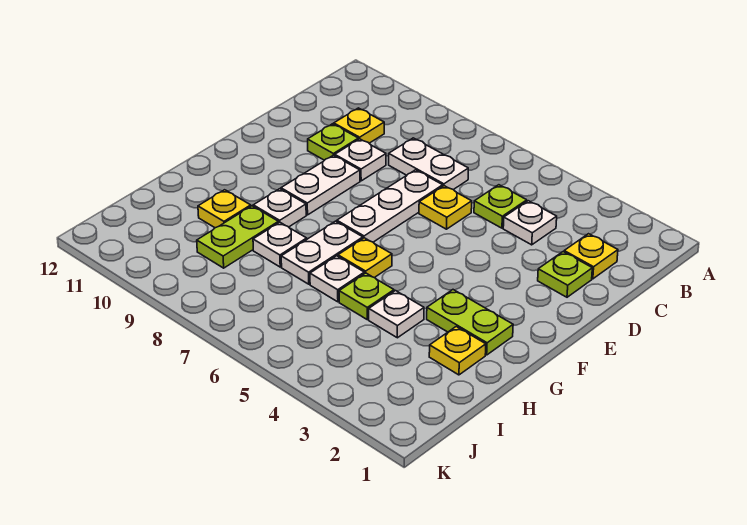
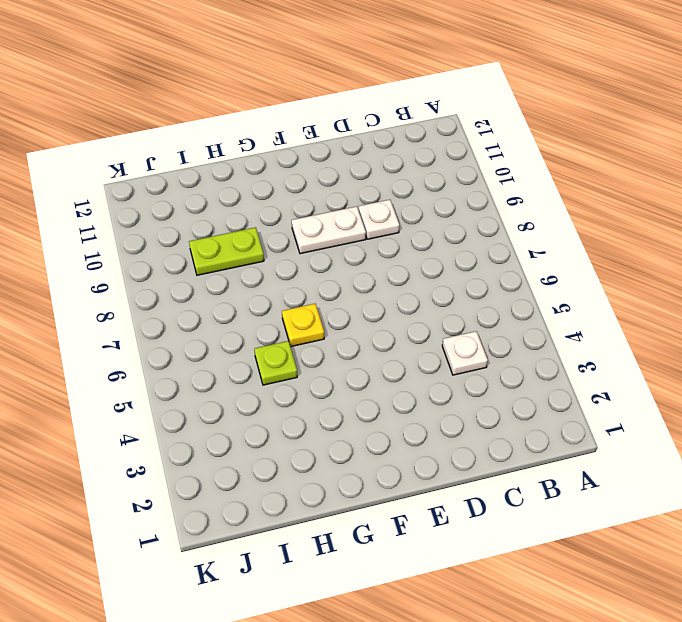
none -> yellow plate C2 level 1
none -> lime plate C5 level 1
none -> white plate C7:C8 level 1

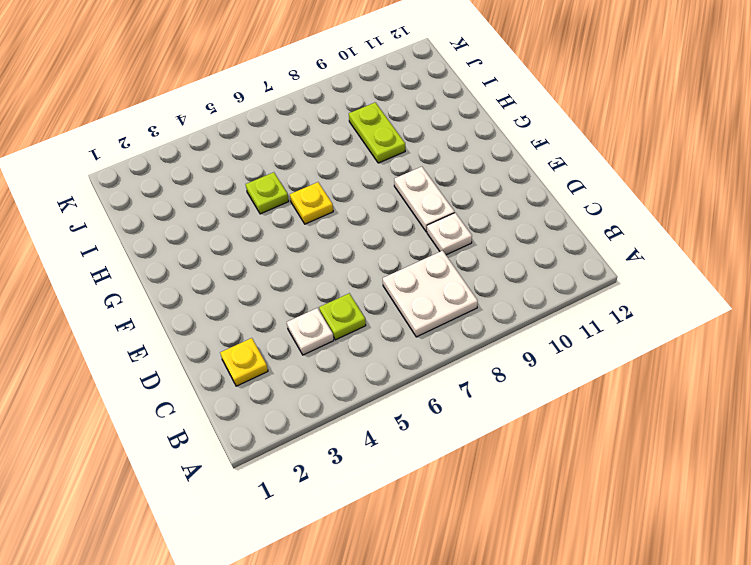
white plate B7:C8 level 1 -> white plate C7:C8 level 1
none -> yellow plate C10 level 1
none -> lime plate D2 level 1
none -> yellow plate D6 level 1

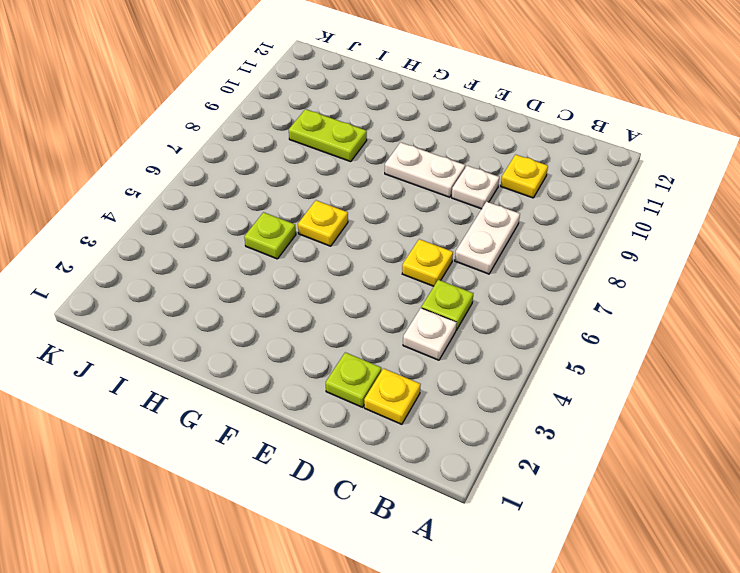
none -> white plate D7:F7 level 1
none -> lime plate D10 level 1
none -> lime plate G2:G3 level 1

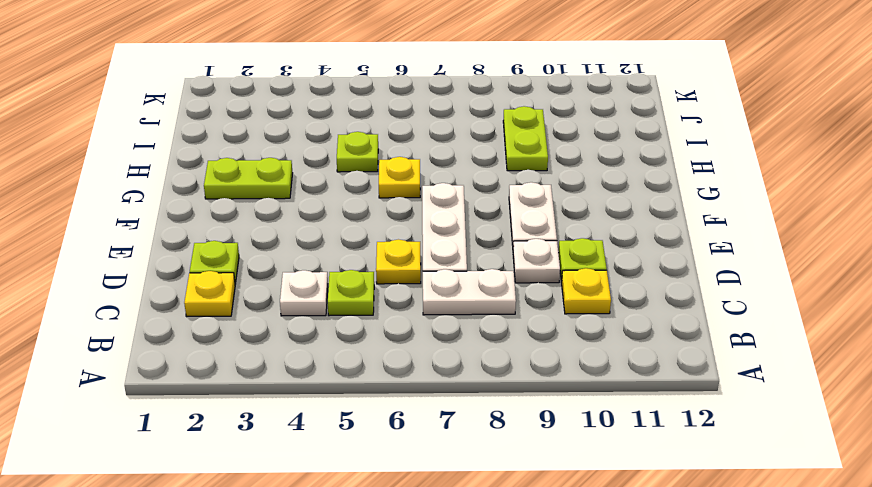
none -> white plate G7:H7 level 1
none -> white plate G9 level 1
none -> yellow plate H2 level 1

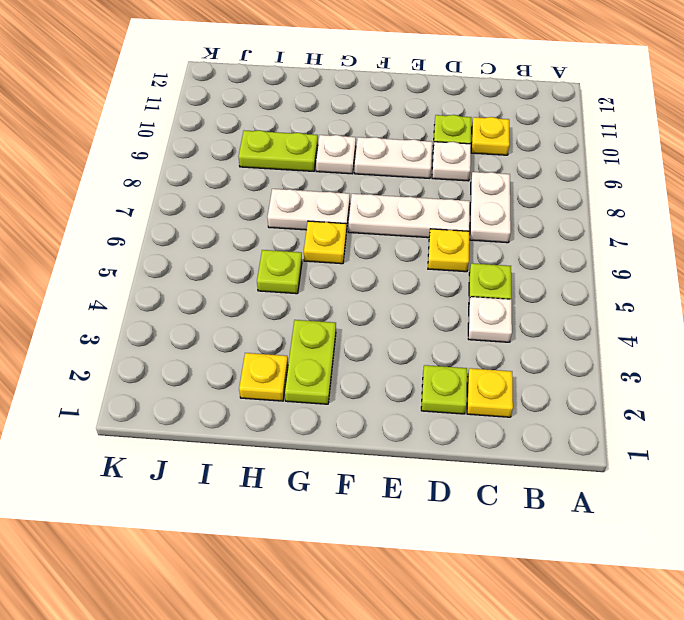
none -> white plate H4 level 1
none -> white plate H6 level 1
none -> white plate H8 level 1

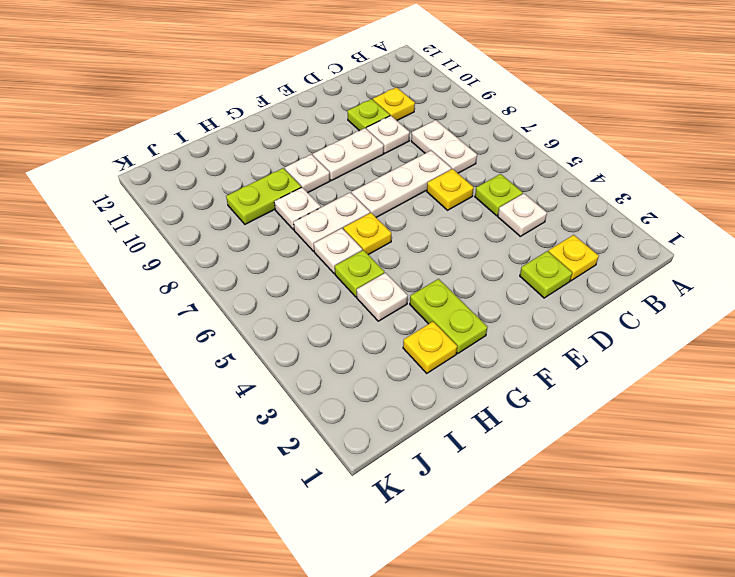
none -> yellow plate H10 level 1

